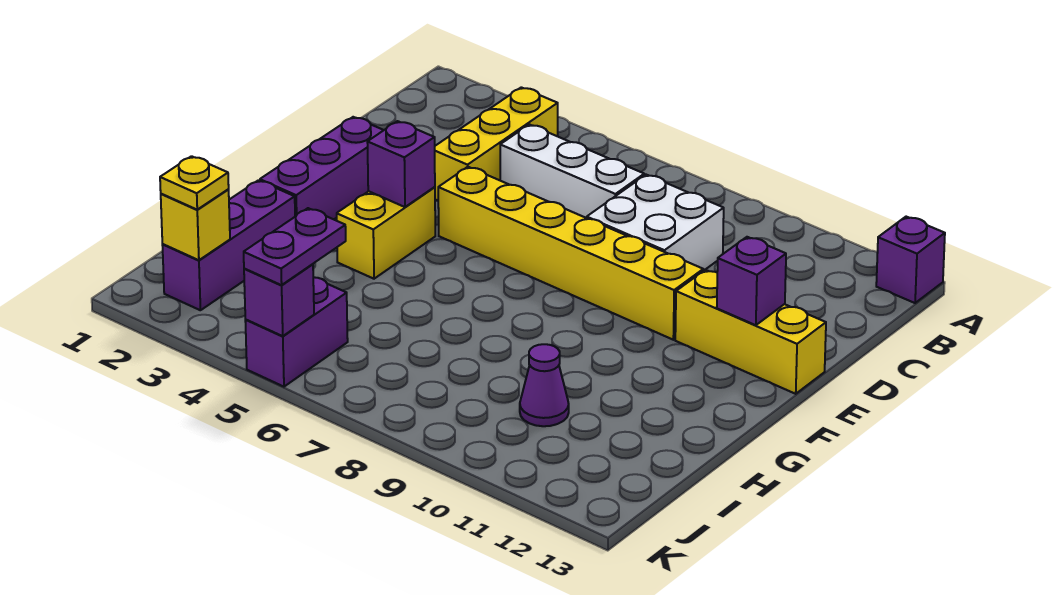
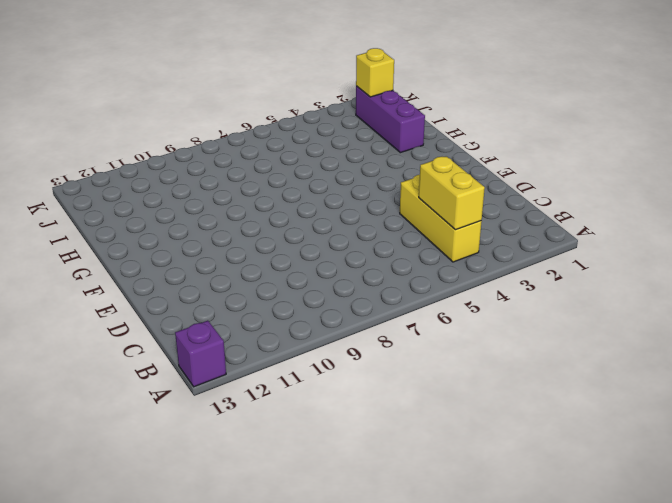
yellow brick B4:C4 level 2 -> yellow brick F4:G4 level 1
none -> white brick C5:C7 level 1
none -> white brick C8:D9 level 1
none -> purple brick E2:G2 level 1

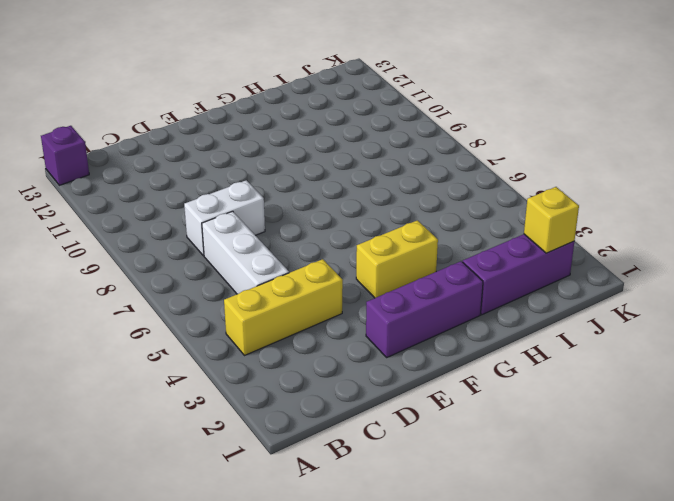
white brick C8:D8 level 1 -> white brick C8:D9 level 1
none -> yellow brick E5:E10 level 1
none -> yellow brick E11:E13 level 1
none -> purple cone I10 level 1

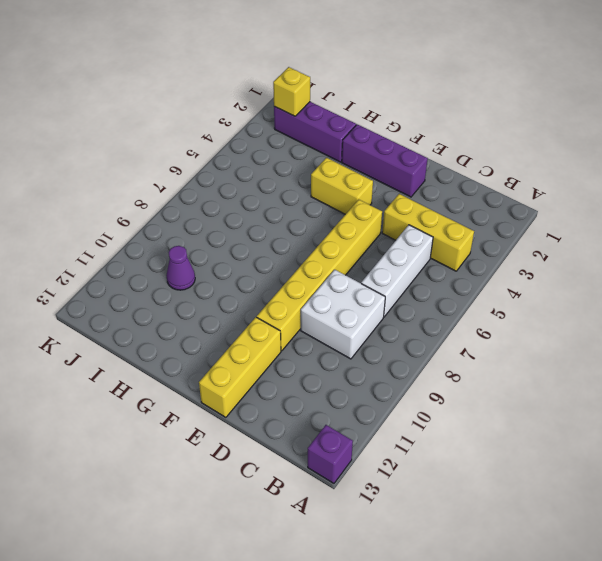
none -> purple brick J5:K5 level 1
none -> purple brick E12 level 2
none -> purple brick F4 level 2

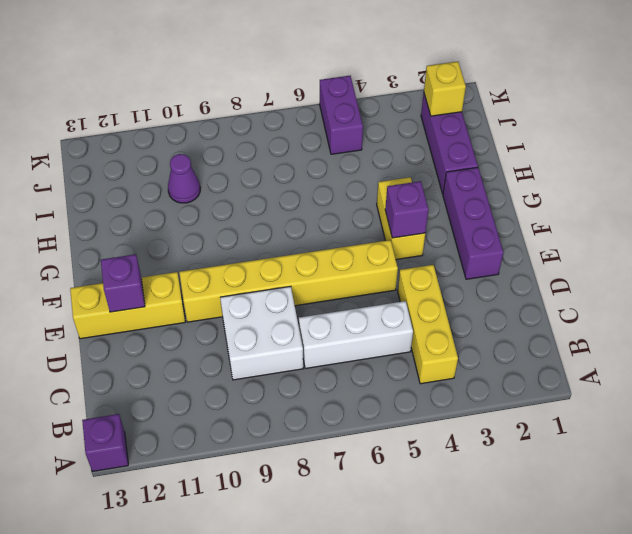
none -> purple brick K5 level 2
none -> yellow plate J2 level 3
none -> purple plate J5:K5 level 3

